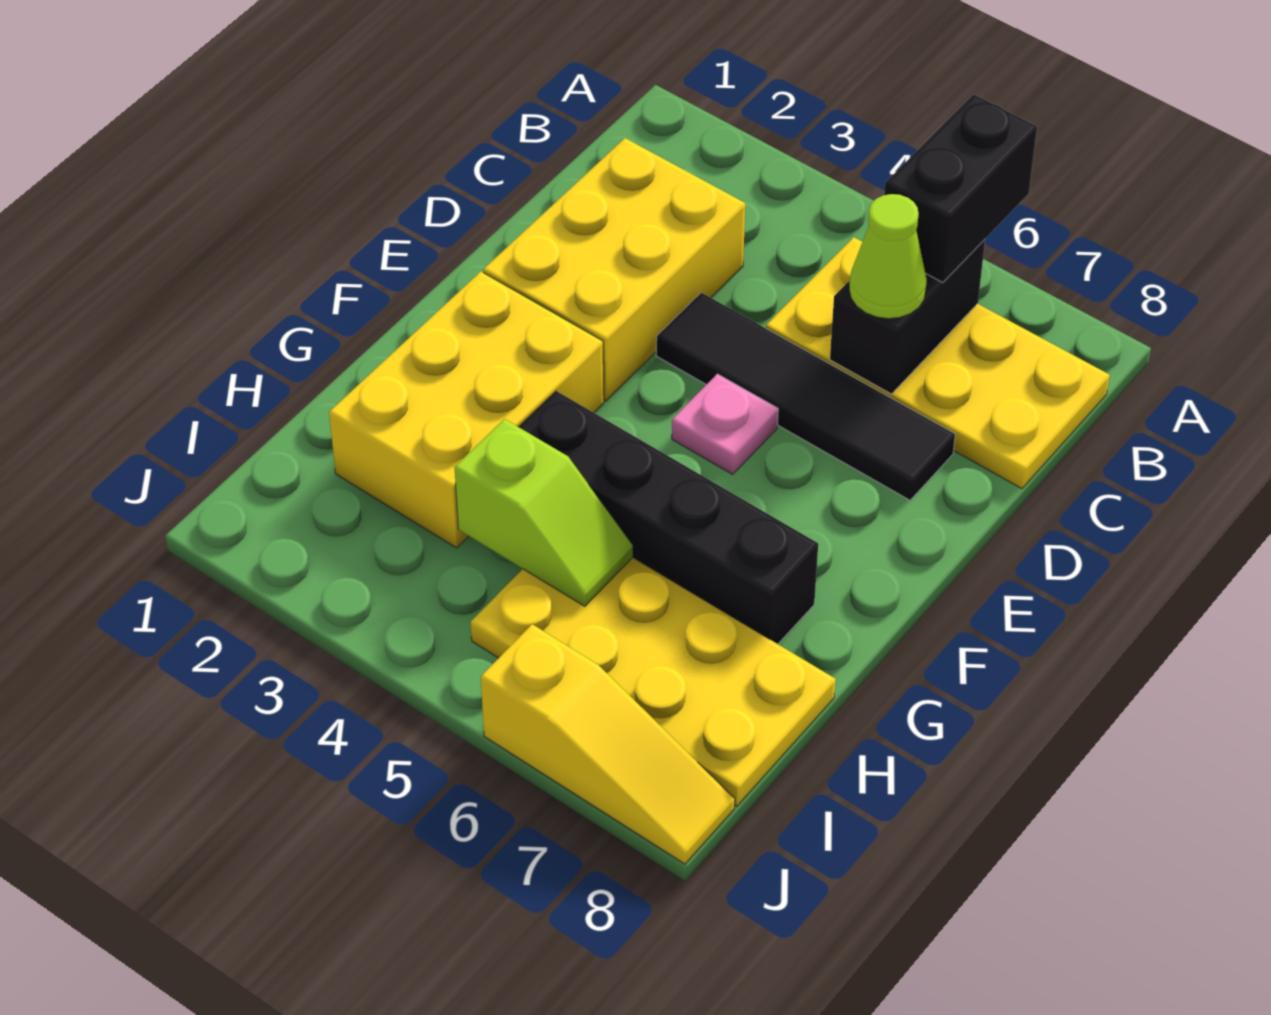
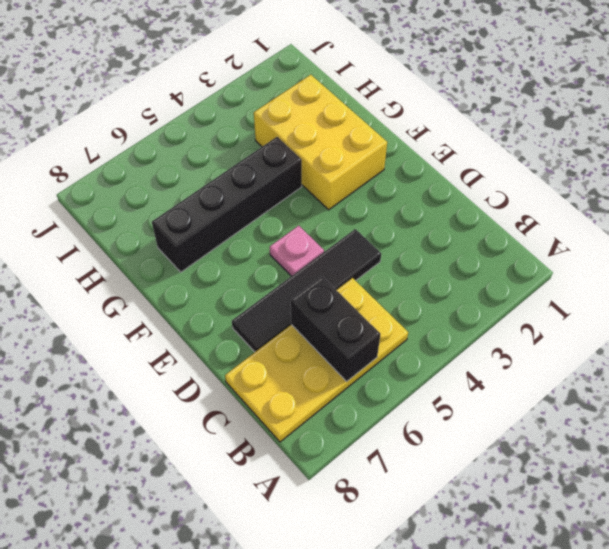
none -> yellow brick C2:E3 level 1
none -> yellow plate H5:I8 level 1
none -> yellow slope J6:J8 level 1 top 6

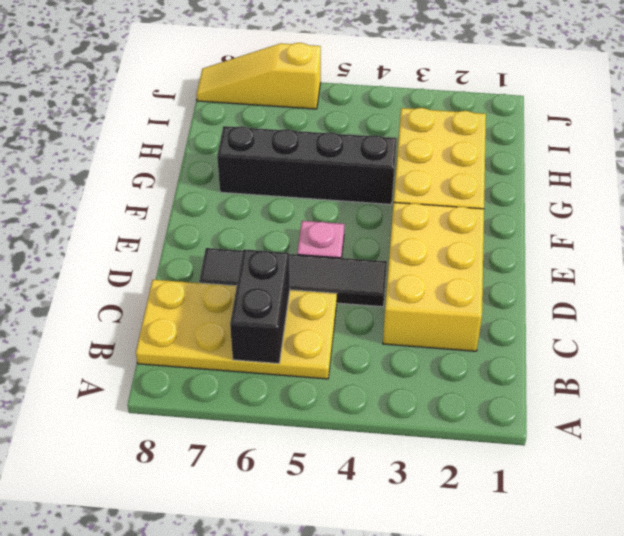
none -> yellow plate H5:I8 level 1
none -> lime slope H4:H5 level 2 top 4
none -> black brick A6:B6 level 3

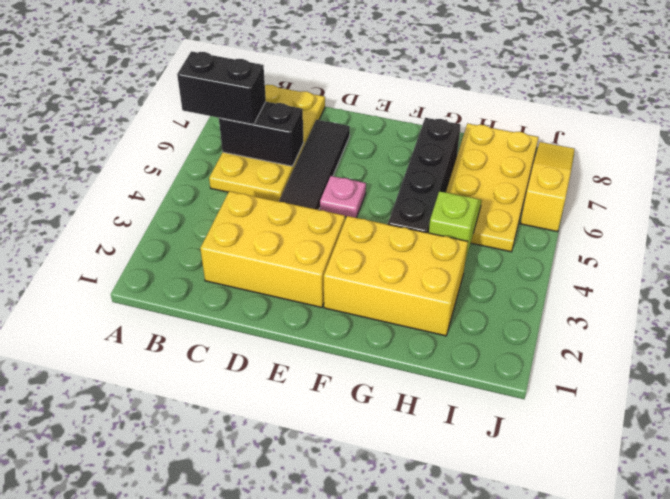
none -> lime cone C6 level 3

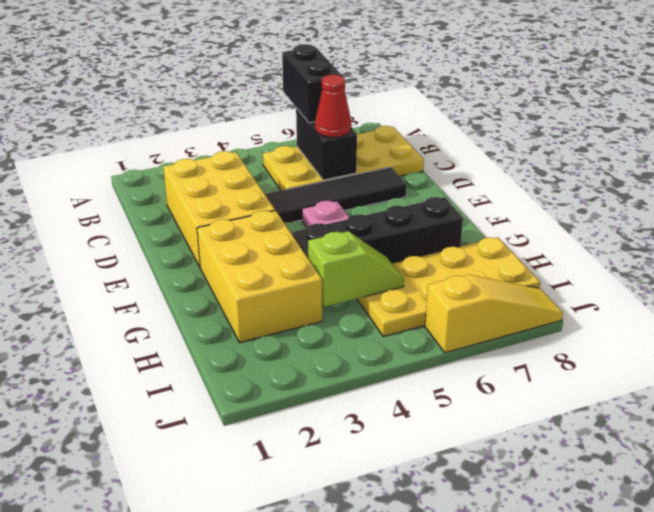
red cone C6 level 3 -> lime cone C6 level 3

